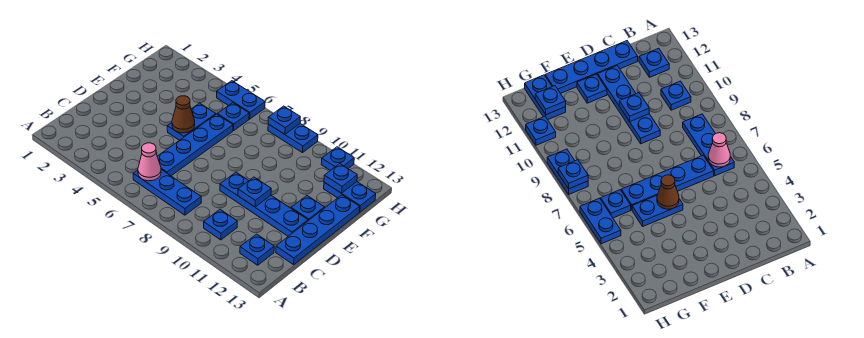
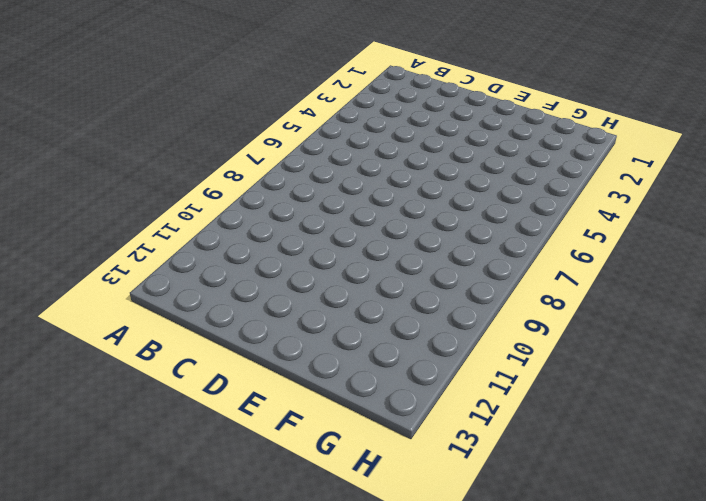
none -> blue plate B6:B8 level 1
none -> blue plate B10 level 1
none -> blue plate B12 level 1

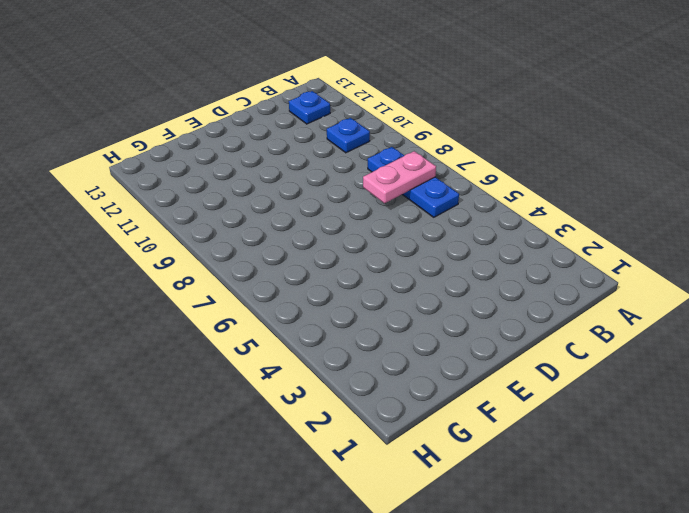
pink plate B7:C7 level 2 -> none
none -> blue plate C6:F6 level 1
none -> blue plate C13:F13 level 1
none -> blue plate D9:D12 level 1

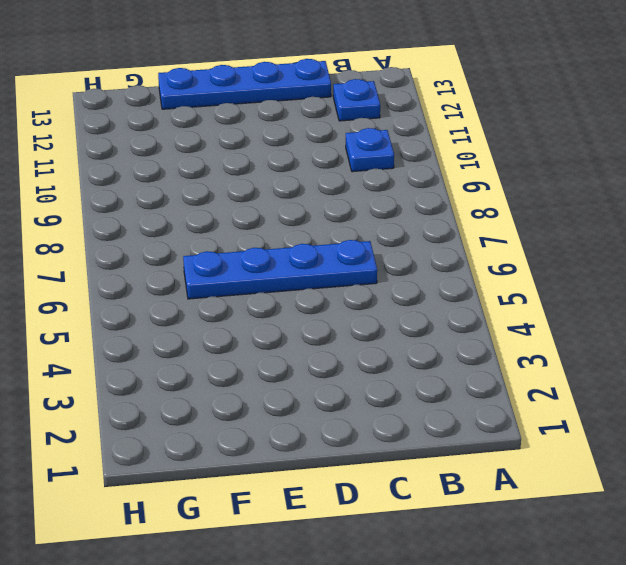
none -> blue plate B6:B8 level 1
none -> blue plate D9:D12 level 1
none -> blue plate E5:F5 level 1

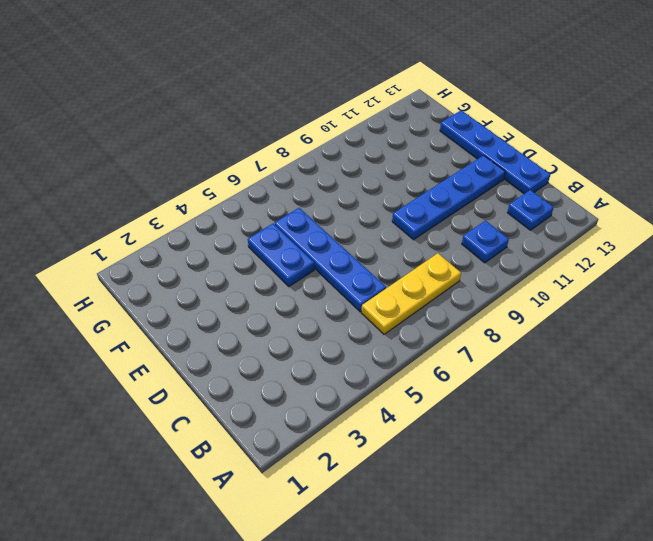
yellow plate B6:B8 level 1 -> blue plate B6:B8 level 1
none -> blue plate E12 level 1
none -> blue plate G6 level 1
none -> blue plate G12:G13 level 1

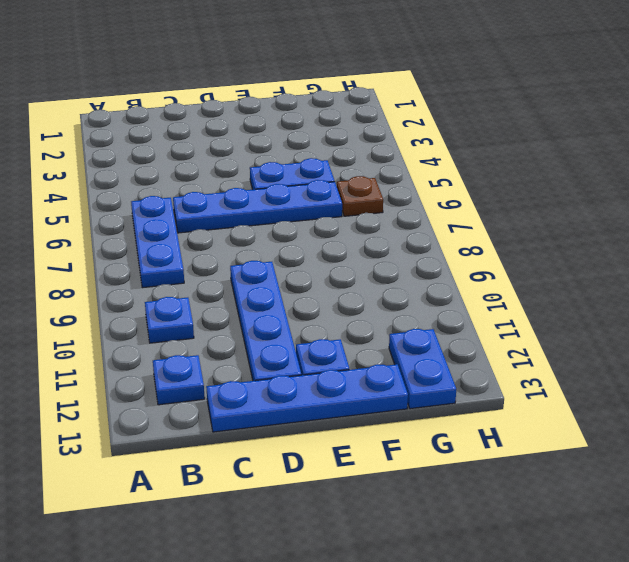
brown plate G6 level 1 -> blue plate G6 level 1
none -> blue plate H5:H6 level 1
none -> blue plate H8:H9 level 1
none -> blue plate H11 level 1

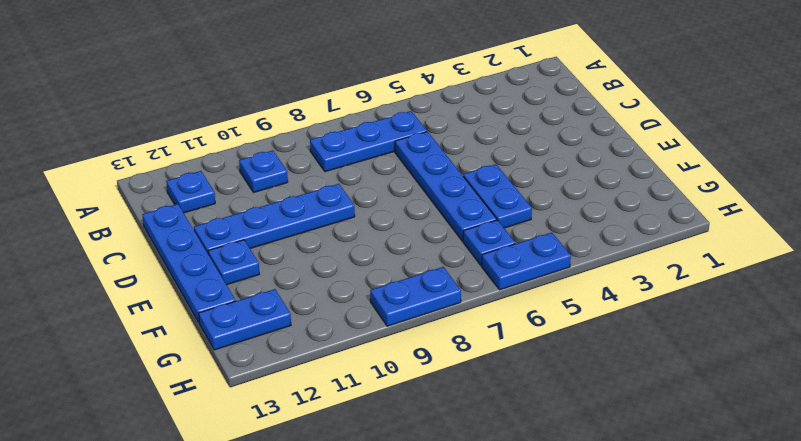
none -> blue plate H11 level 1
none -> pink cone B6 level 2
none -> blue plate D10 level 2

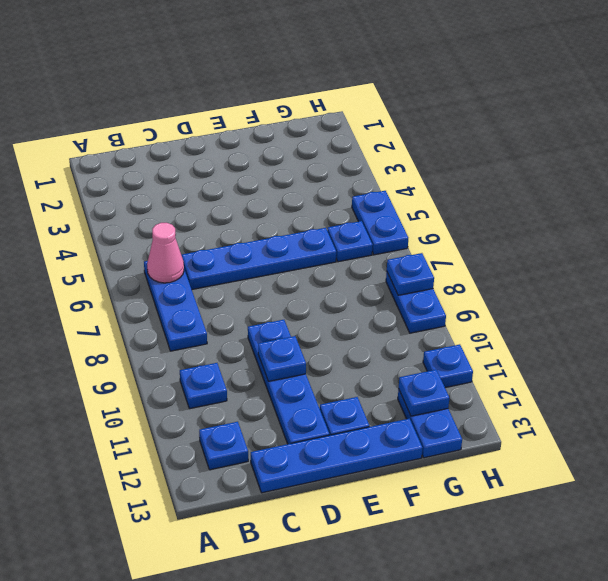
none -> blue plate E5:F5 level 1
none -> brown cone E5 level 2

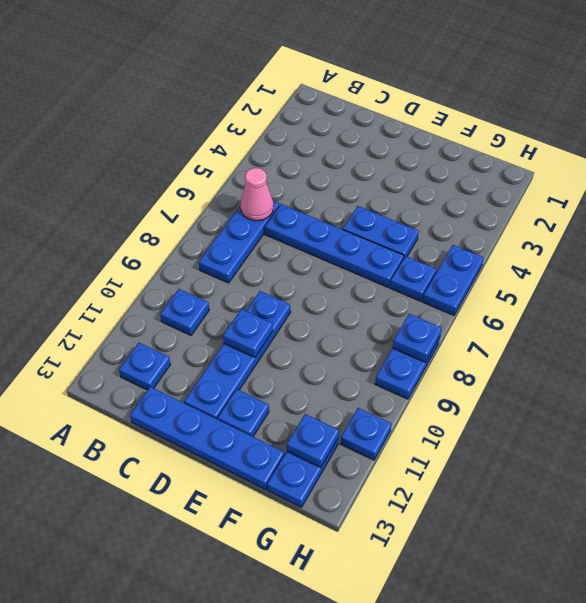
none -> brown cone E5 level 2

